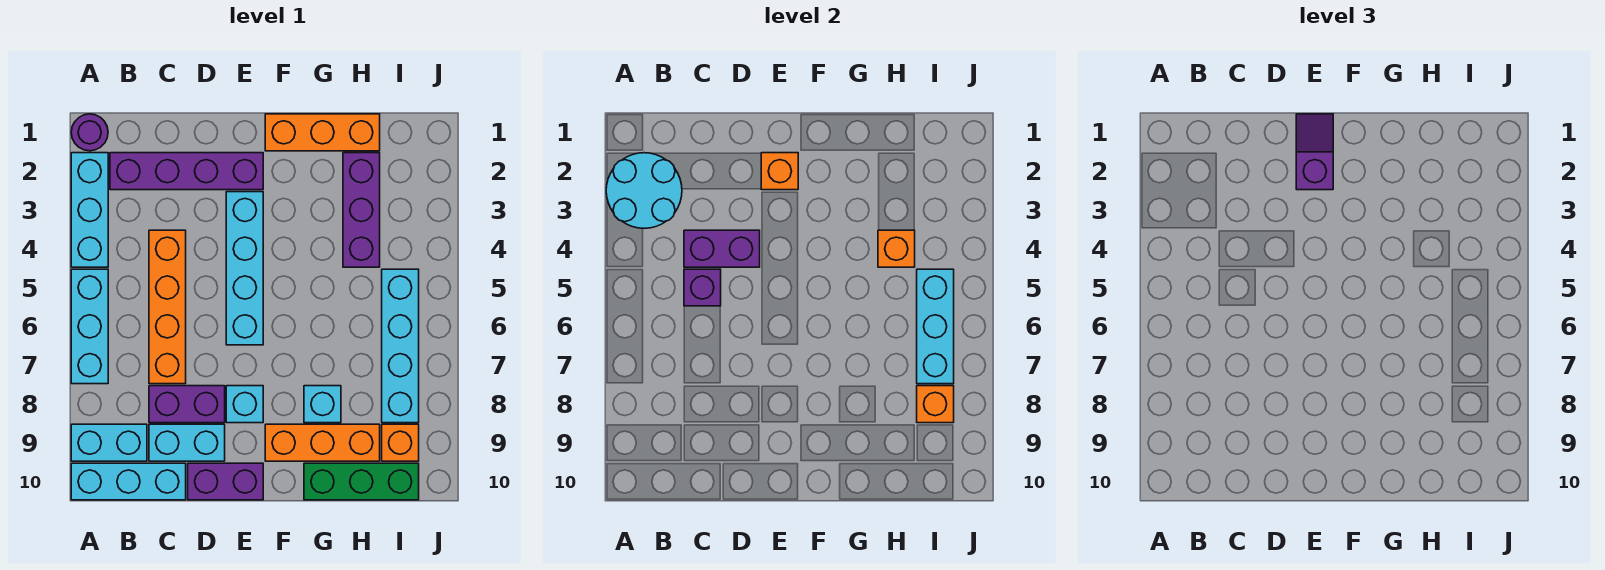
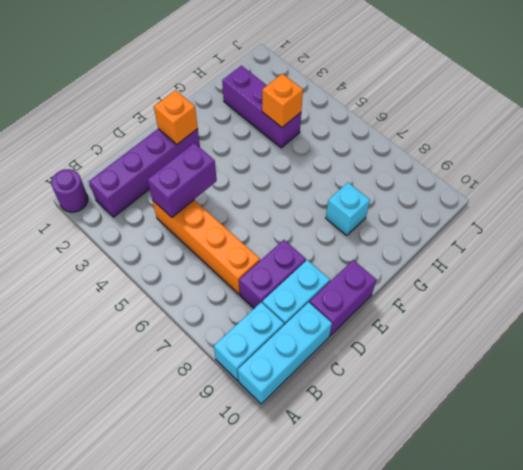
none -> cyan brick A2:A4 level 1
none -> cyan brick A5:A7 level 1
none -> cyan brick E3:E6 level 1

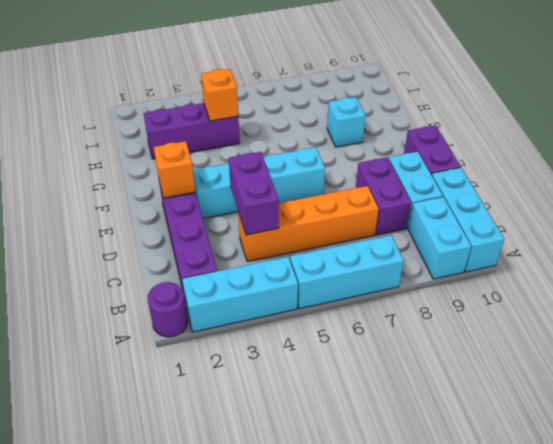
none -> cyan brick E8 level 1
none -> orange brick F1:H1 level 1
none -> orange brick F9:H9 level 1

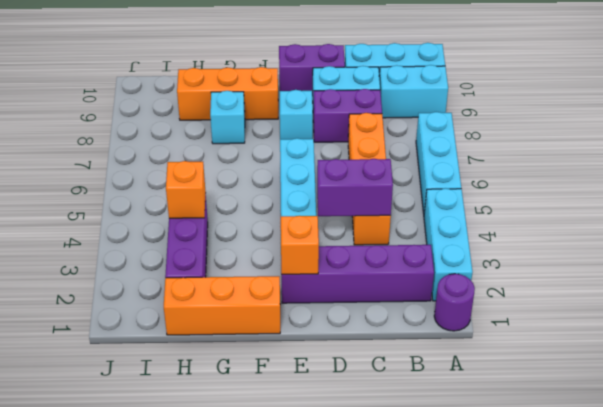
none -> green brick G10:I10 level 1
none -> cyan brick I5:I8 level 1
none -> orange brick I9 level 1

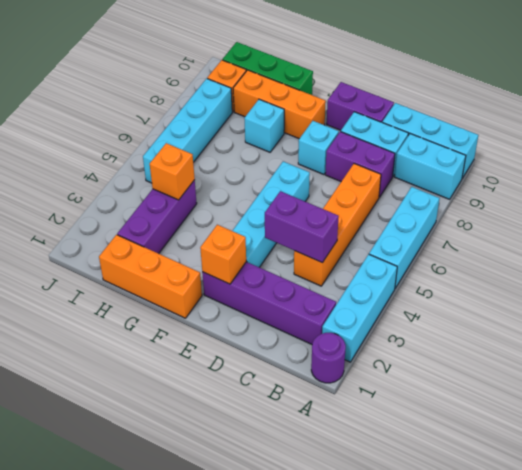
none -> cyan round brick A2:B3 level 2
none -> purple brick C5 level 2
none -> cyan brick I5:I7 level 2

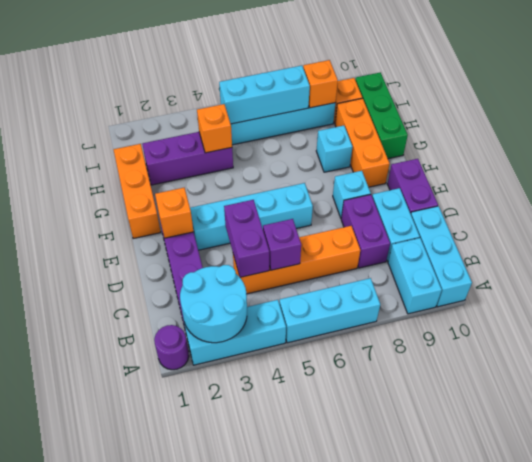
none -> purple slope E1:E2 level 3 top 2

